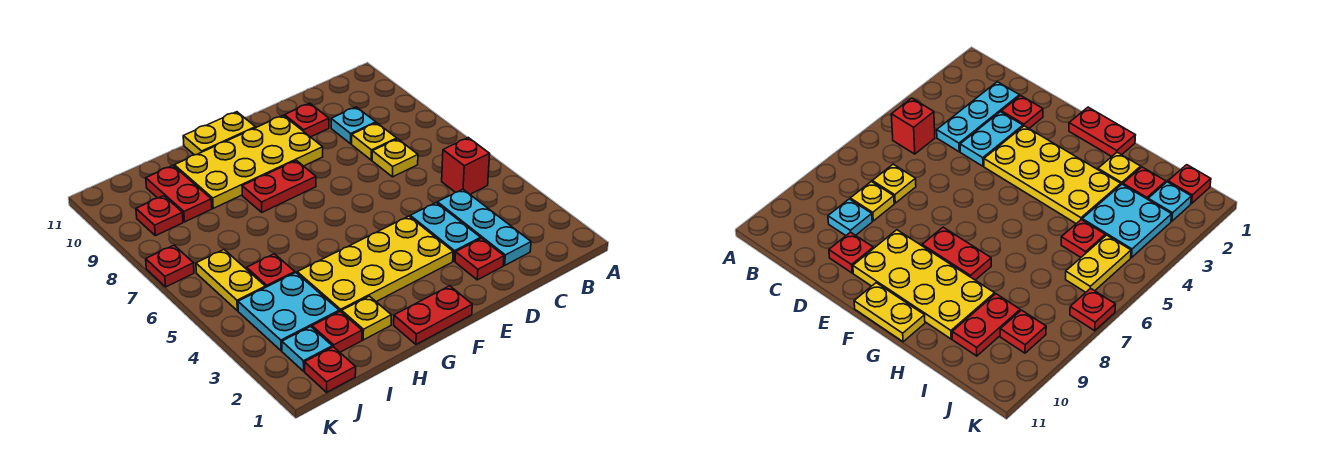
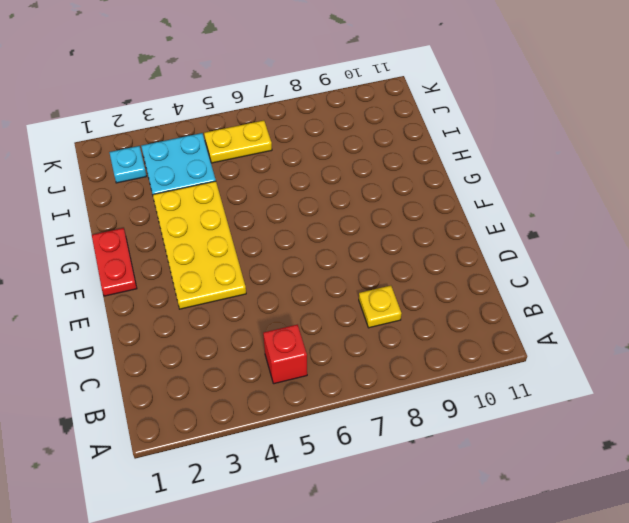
none -> cyan plate C2:C4 level 1
none -> yellow plate C7 level 1
none -> cyan plate C9 level 1

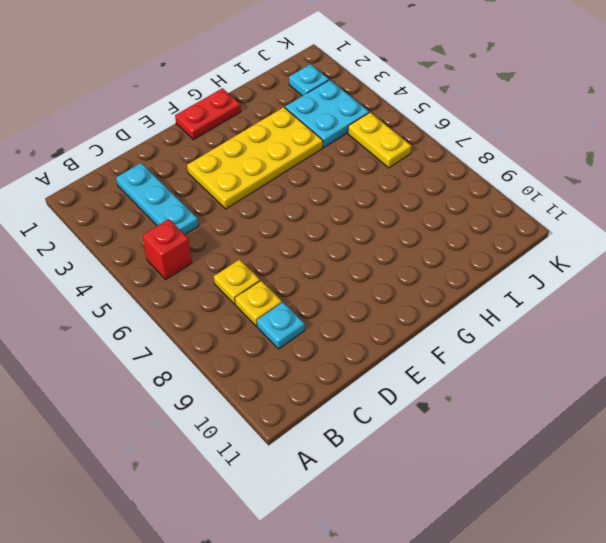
none -> red plate D2 level 1
none -> cyan plate D3:D4 level 1
none -> red plate D10 level 1

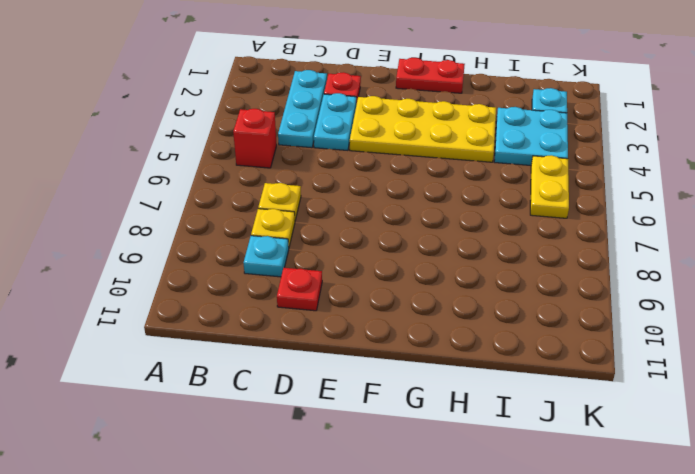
none -> yellow plate E9:H10 level 1
none -> red plate F8:G8 level 1
none -> yellow plate F11:G11 level 1

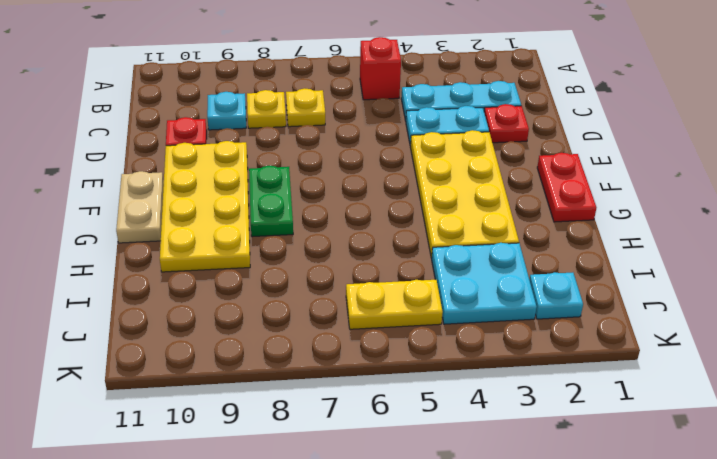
green plate F8:G8 level 1 -> red plate F8:G8 level 1
tan plate F11:G11 level 1 -> yellow plate F11:G11 level 1
none -> yellow plate H2 level 1
none -> red plate I2 level 1
none -> red plate I5 level 1

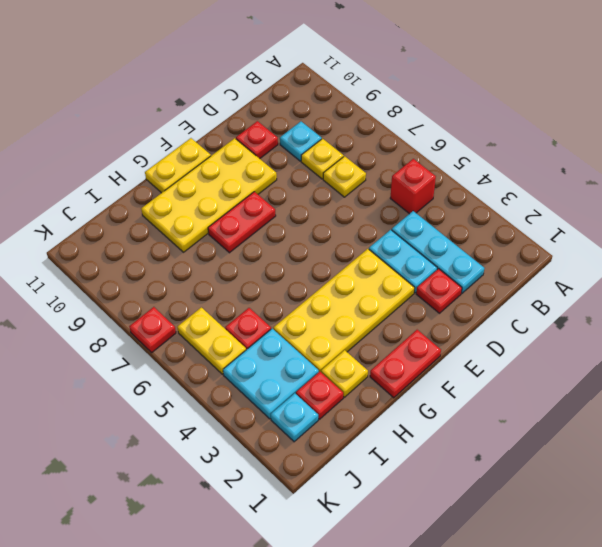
none -> red plate I9:I10 level 1
none -> red plate J1 level 1
none -> red plate J9 level 1

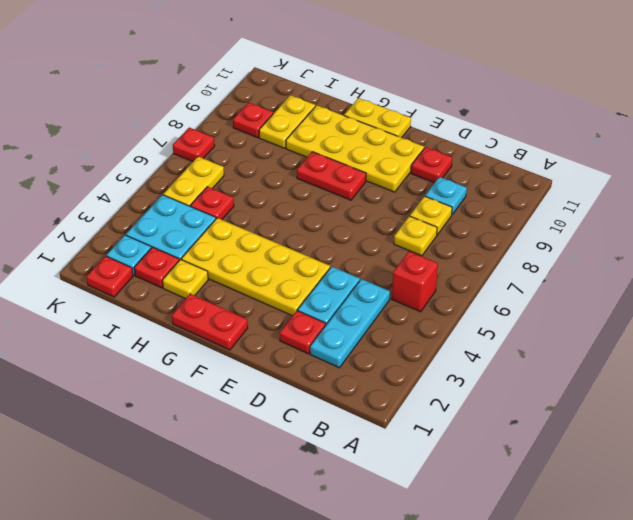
yellow plate I9:I10 level 1 -> red plate I9:I10 level 1

